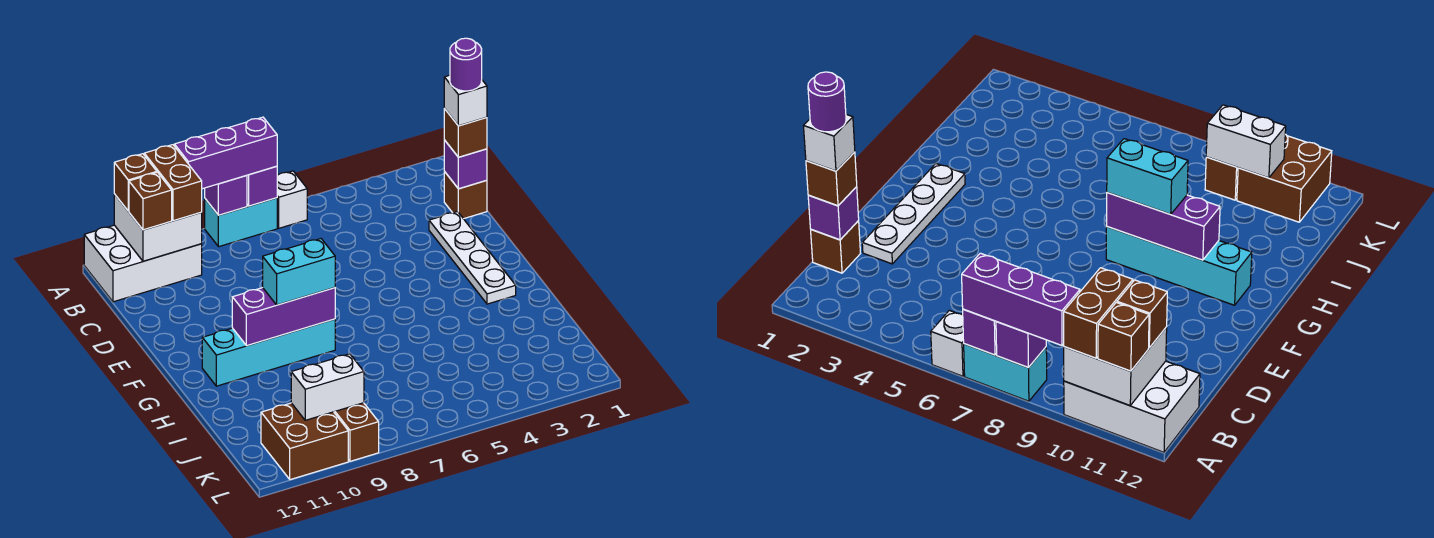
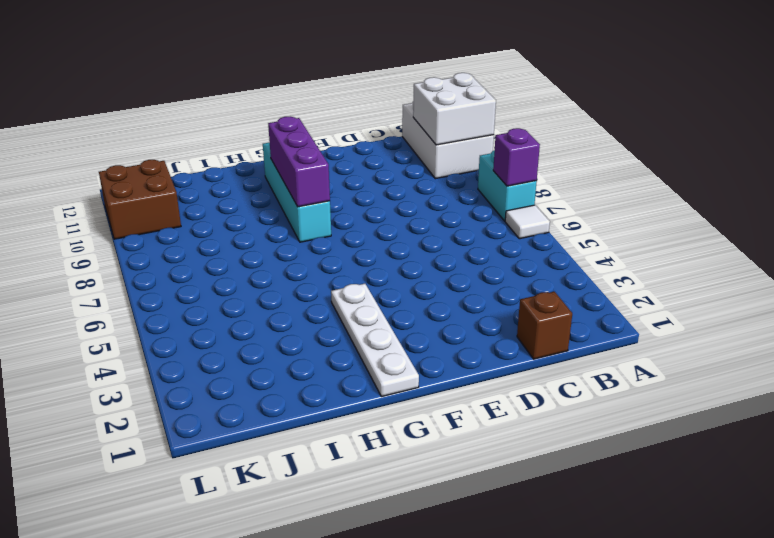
white tile A6 level 1 -> white brick A6 level 1
white plate G1:G4 level 1 -> white plate D2:G2 level 1
none -> brown brick K9:L9 level 1
none -> purple brick A8 level 2
none -> purple brick C1 level 2

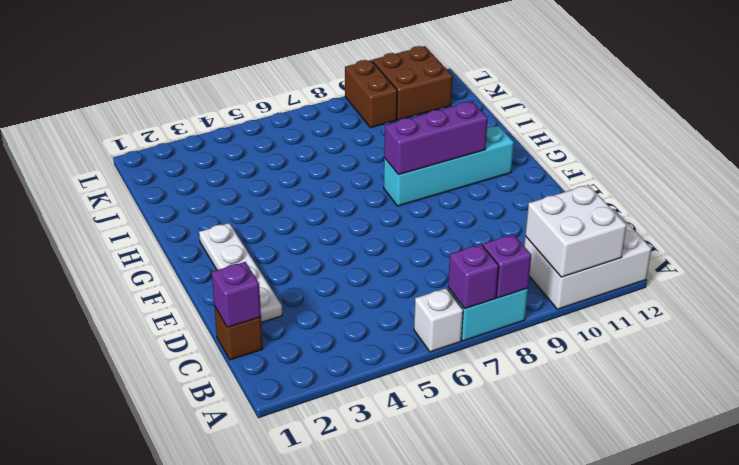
none -> white brick K9:K10 level 2
none -> purple brick A7:A9 level 3
none -> brown brick A10:B10 level 3

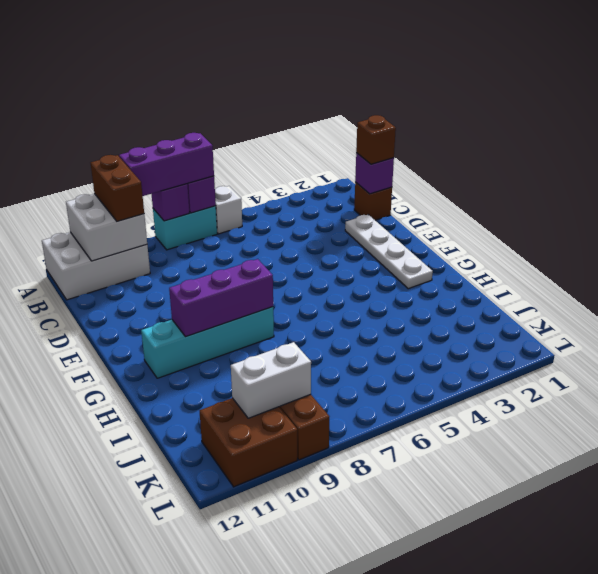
none -> brown brick A11 level 3
none -> brown brick B11 level 3
none -> cyan brick G8:G9 level 3

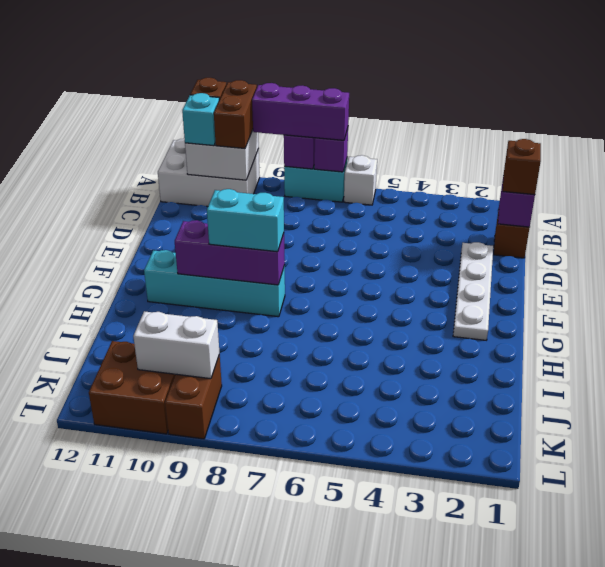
cyan brick B11 level 3 -> brown brick B11 level 3
none -> white brick C1 level 4
none -> purple round brick C1 level 5

